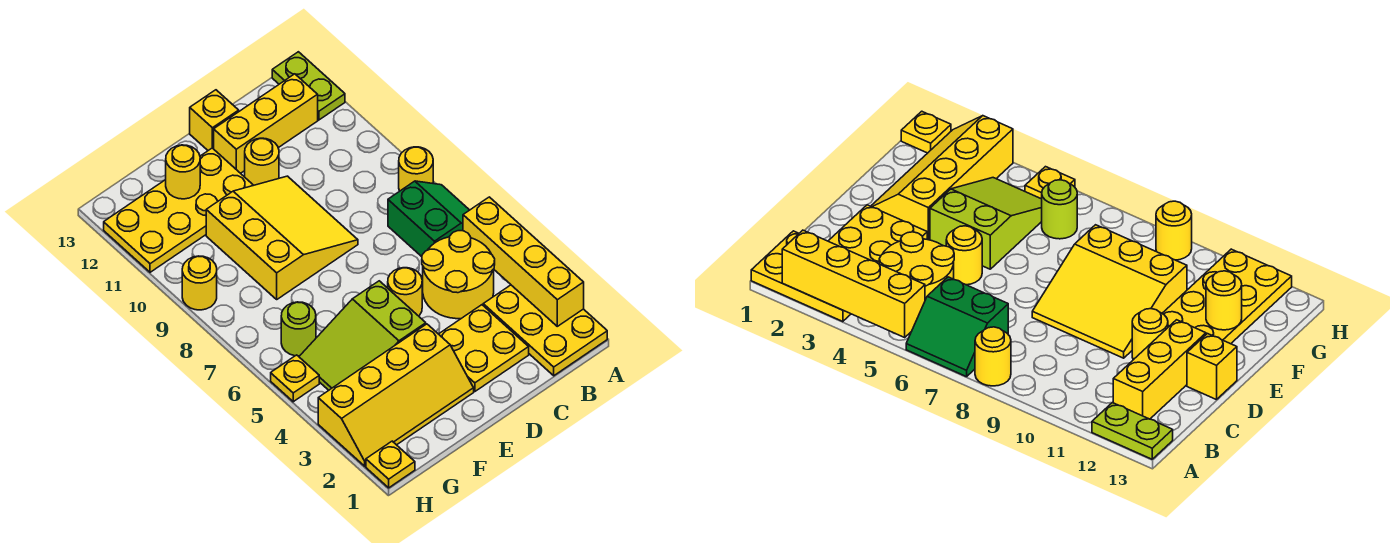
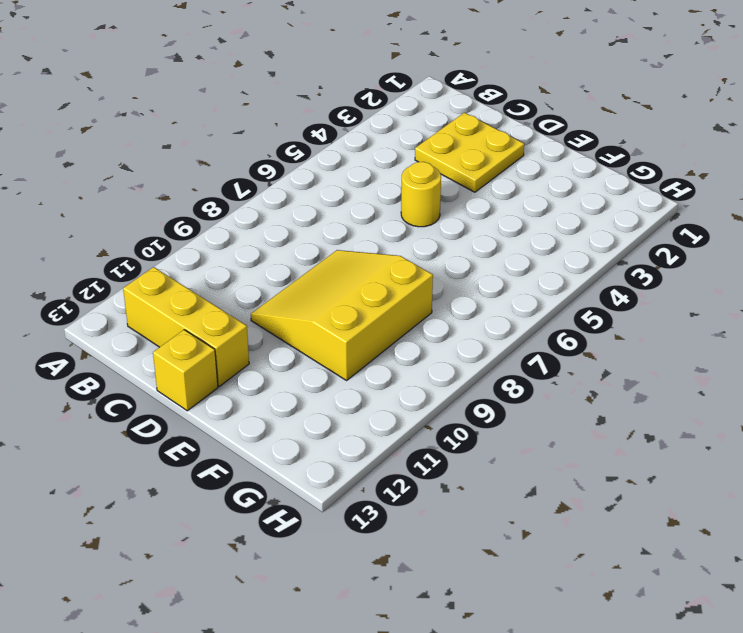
none -> yellow plate A1:B3 level 1
none -> green slope A6:B7 level 1 top B
none -> yellow round brick A8 level 1

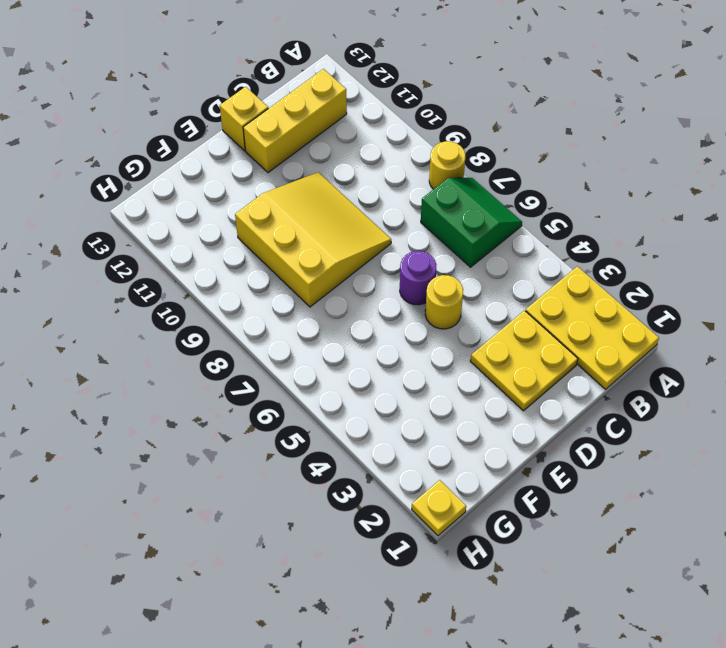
purple round brick D6 level 1 -> none
none -> lime plate A12:A13 level 1
none -> yellow round brick B4:C5 level 1
none -> yellow round brick D11 level 1

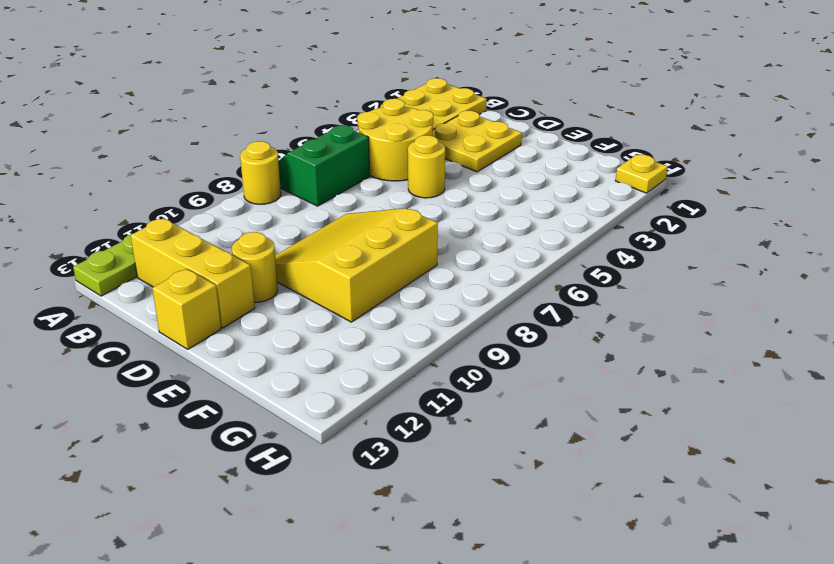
none -> yellow slope E2:H3 level 1 top 3
none -> lime slope E4:G5 level 1 top E
none -> yellow plate E11:H12 level 1

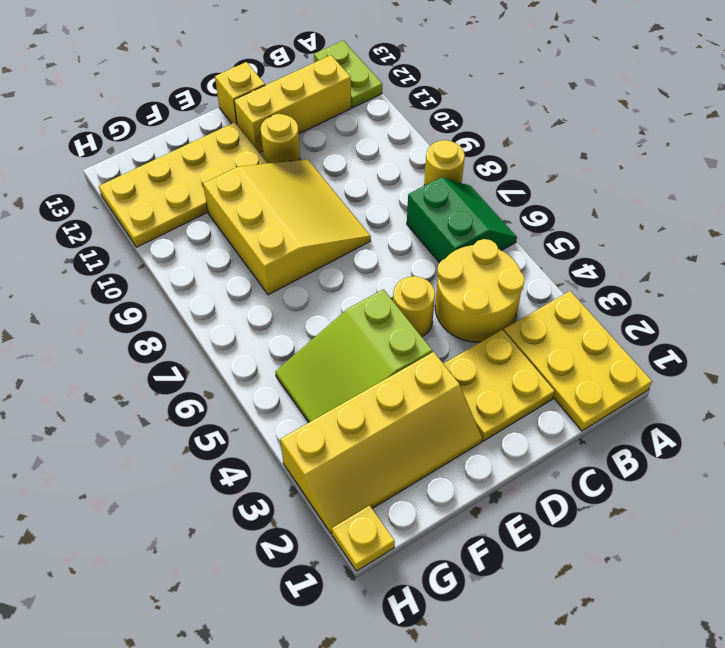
none -> lime round brick G6 level 1
none -> yellow plate H5 level 1
none -> yellow round brick H9 level 1

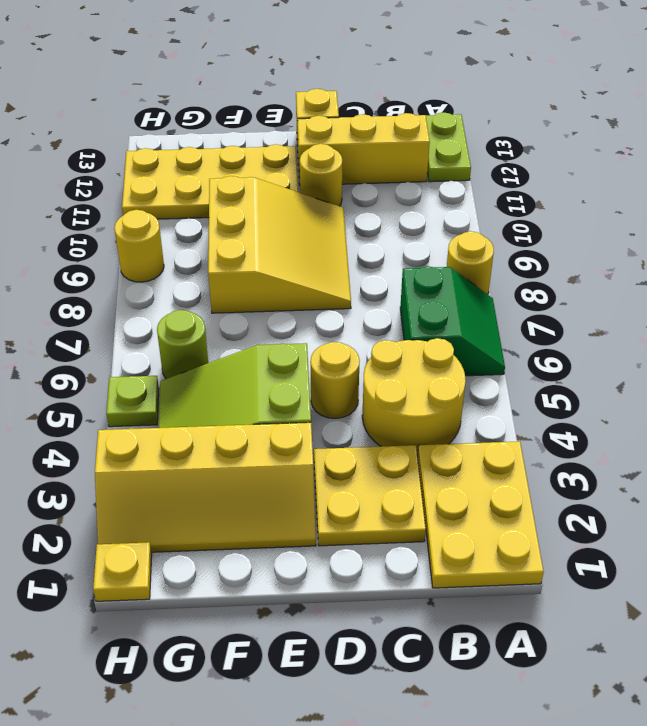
lime plate H5 level 1 -> yellow plate H5 level 1
none -> yellow brick A2:A5 level 2
none -> yellow round brick F12 level 2

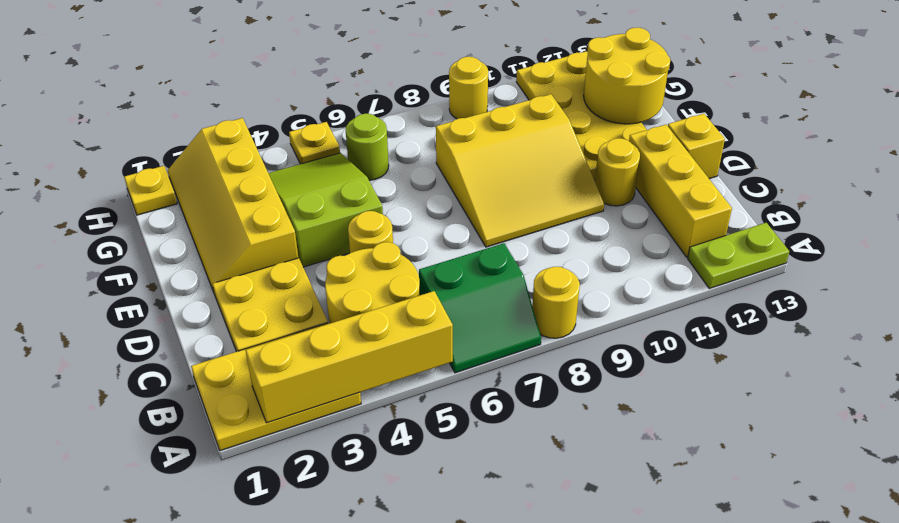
yellow round brick F12:G13 level 2 -> yellow round brick F12 level 2

